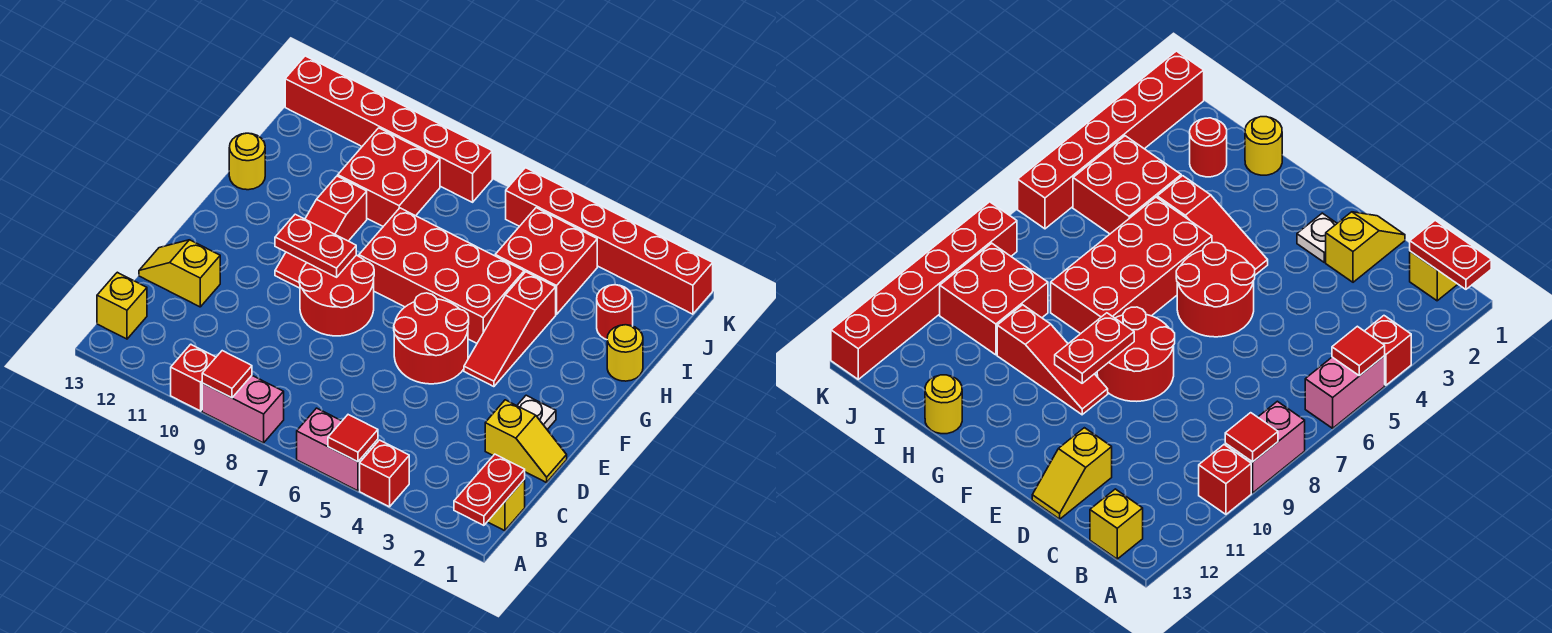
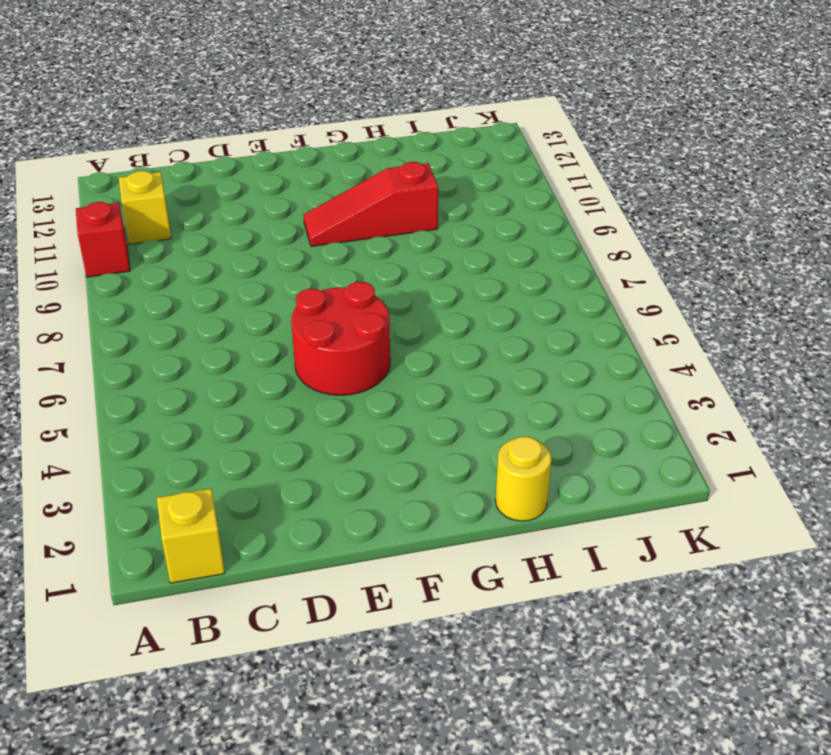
yellow brick B11 level 1 -> yellow brick B13 level 1
none -> red brick A4 level 1
none -> pink brick A5:A6 level 1
none -> pink brick A8:A9 level 1

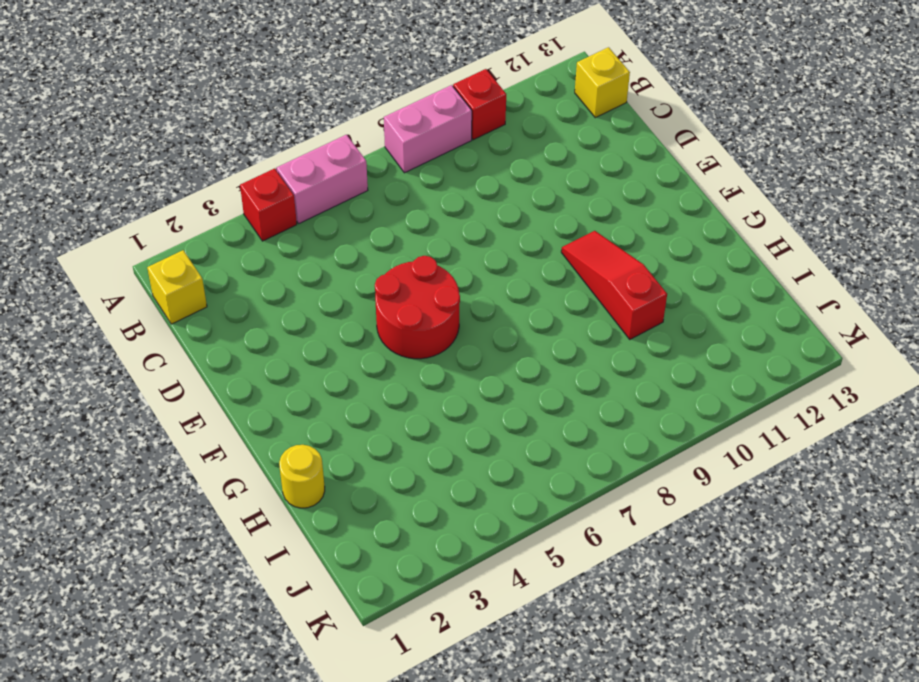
none -> yellow slope D1:D2 level 1 top 2
none -> yellow slope D12:D13 level 1 top 12
none -> white plate E2 level 1

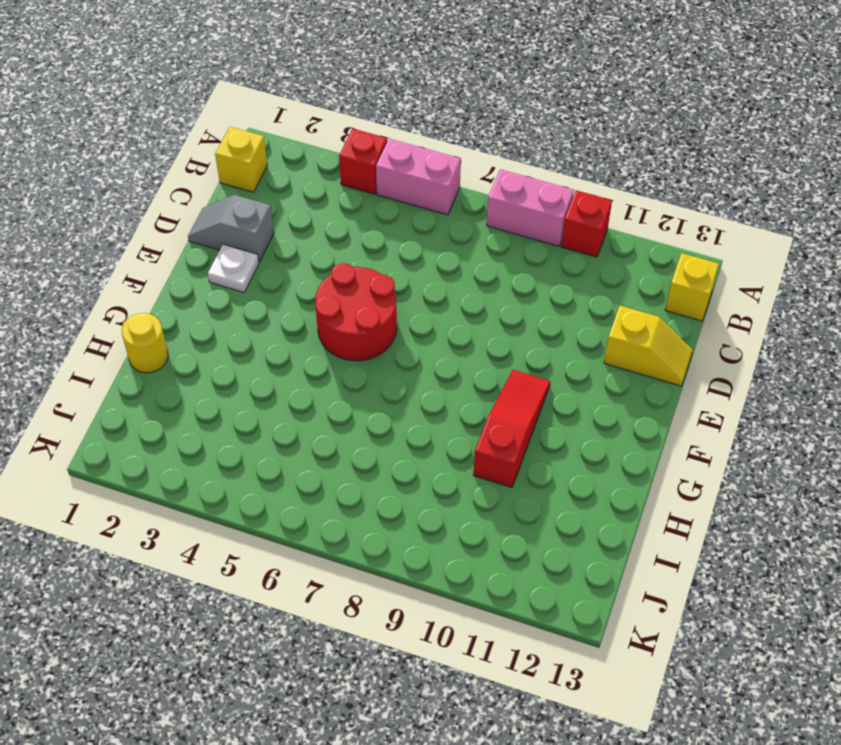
grey slope D1:D2 level 1 top 2 -> yellow slope D1:D2 level 1 top 2
none -> red round brick E8:F9 level 1
none -> red slope F4:H4 level 1 top H
none -> red brick G5:H8 level 1

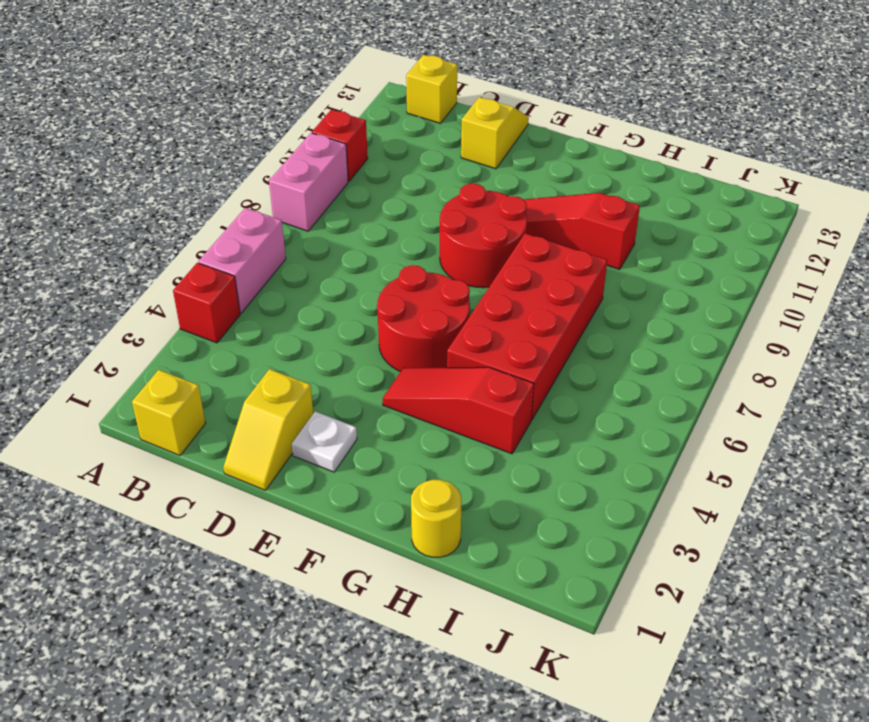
none -> yellow round brick H13 level 1
none -> red round brick I2 level 1
none -> red brick I4:J5 level 1

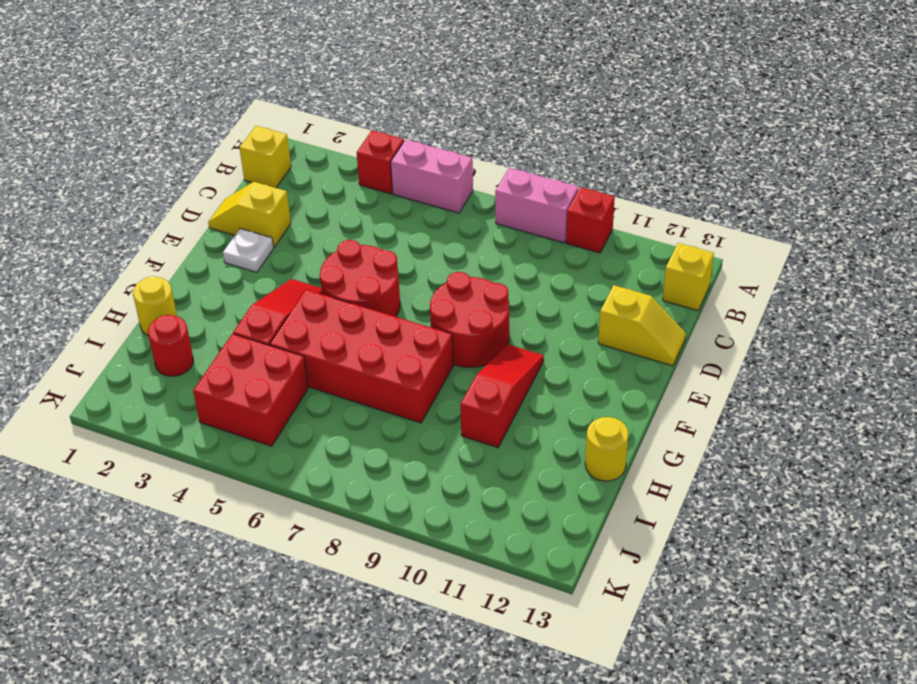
none -> red brick I9:J10 level 1
none -> red brick K1:K6 level 1
none -> red brick K8:K13 level 1

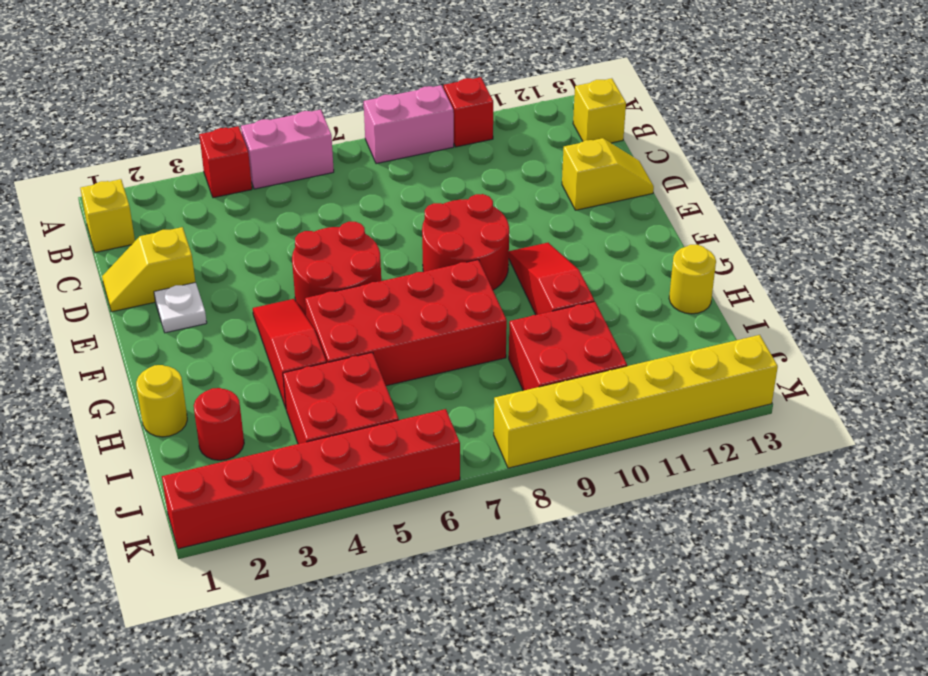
yellow brick K8:K13 level 1 -> red brick K8:K13 level 1
none -> red plate A1:B1 level 2
none -> red tile A5 level 2
none -> red tile A9 level 2

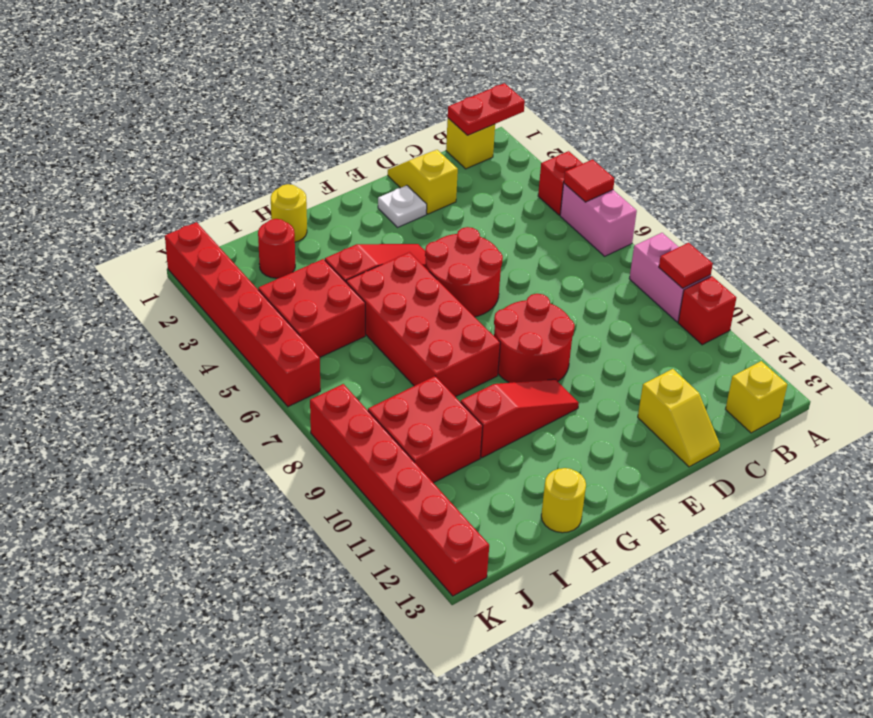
none -> red plate F9:F10 level 2

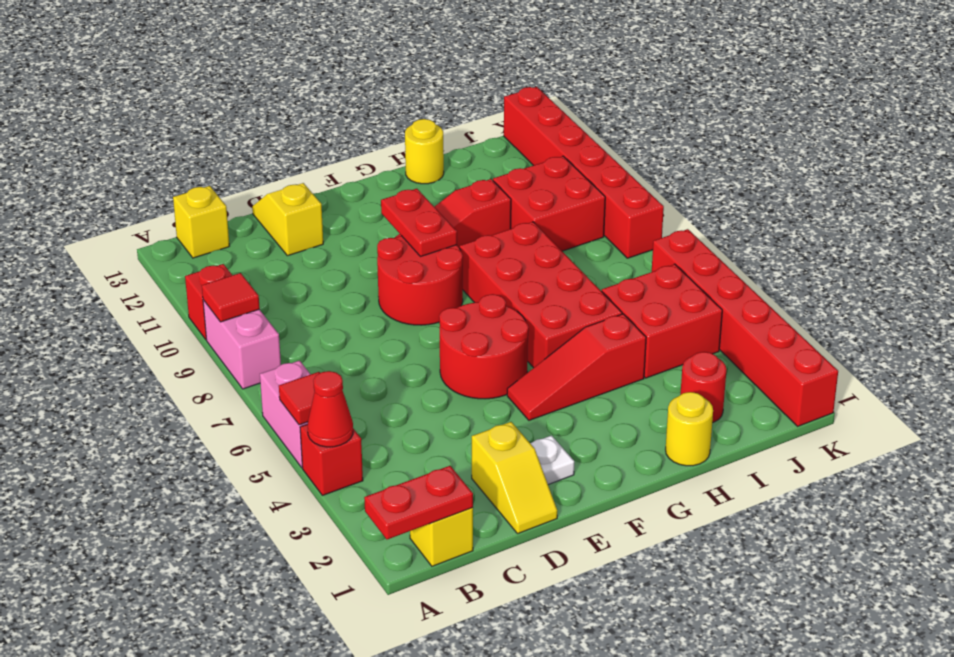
red cone A4 level 2 -> none

